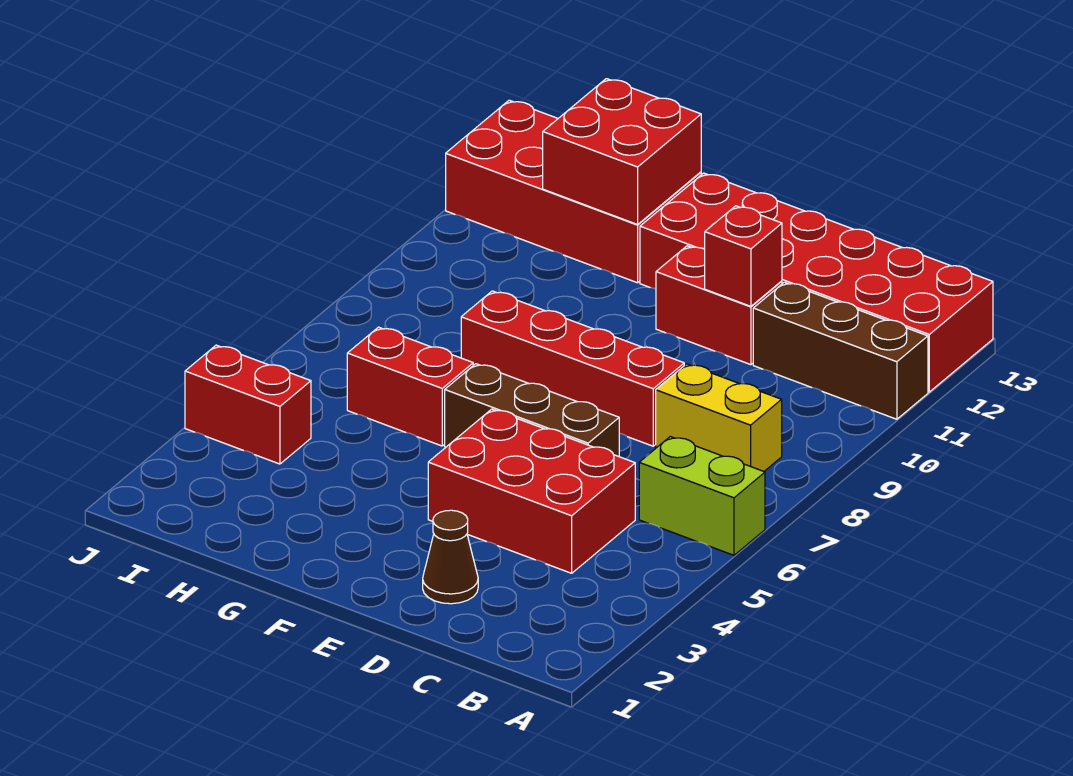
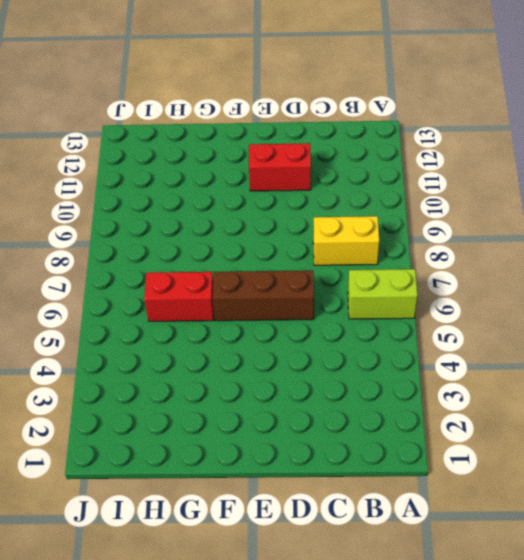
none -> brown brick A11:C11 level 1
none -> red brick A12:F13 level 1
none -> red brick C4:E5 level 1

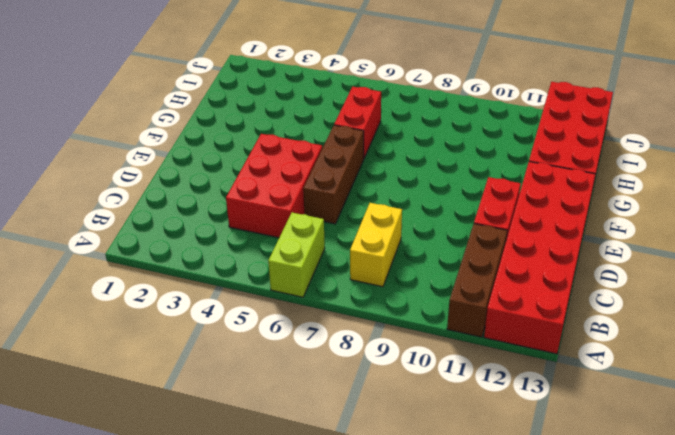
none -> brown cone D2 level 1
none -> red brick D8:G8 level 1
none -> red brick I4:J4 level 1

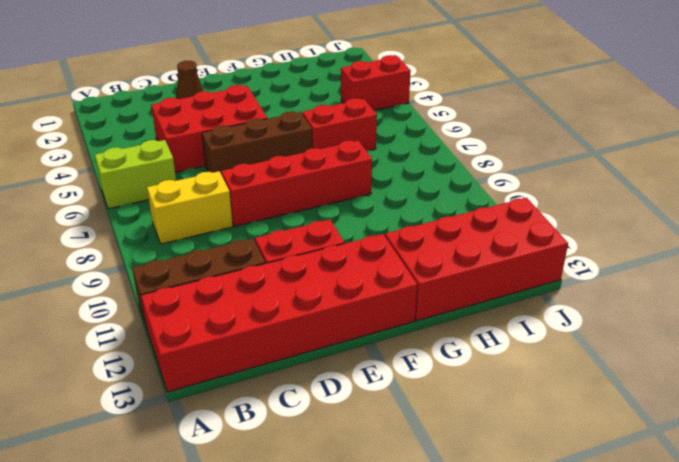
none -> red brick D11 level 2
none -> red brick G12:H13 level 2

